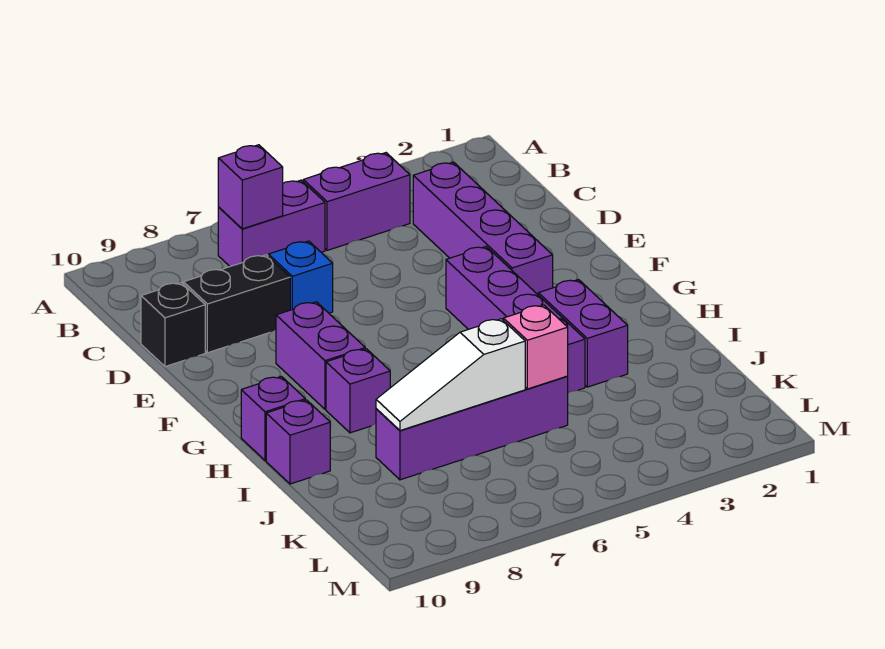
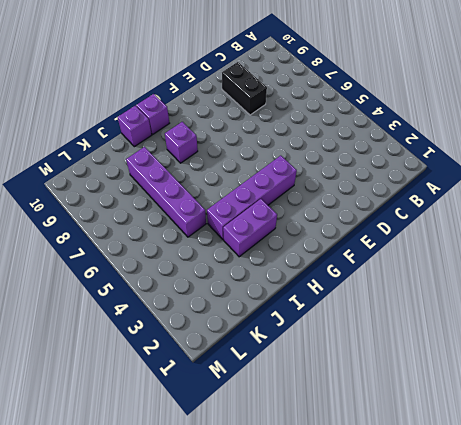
none -> purple brick B4:B5 level 1
none -> purple brick B6:B7 level 1
none -> purple brick C3:F3 level 1

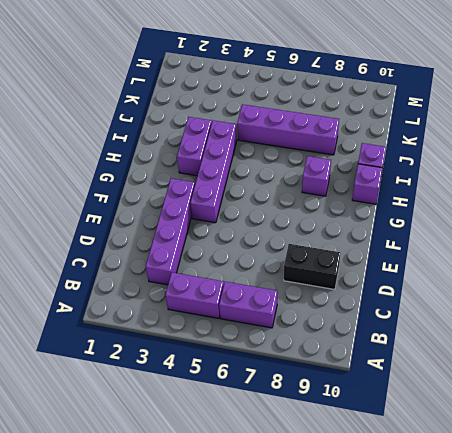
none -> blue brick D7 level 1
none -> black brick D10 level 1
none -> purple brick F8:G8 level 1

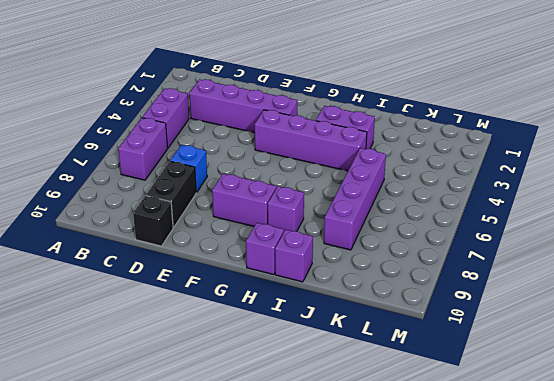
none -> purple brick B7 level 2
none -> pink brick J5 level 2
none -> white slope J6:J8 level 2 top 6

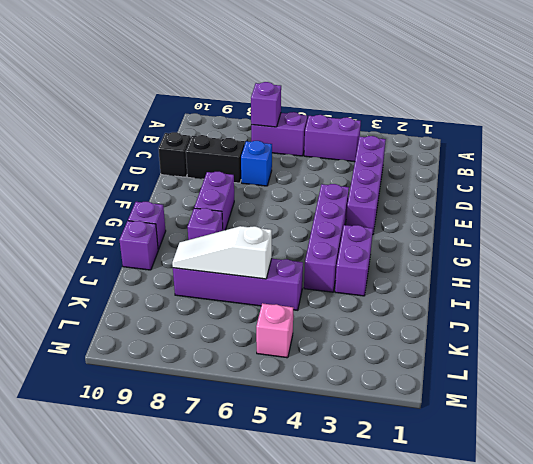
pink brick L5 level 1 -> pink brick J5 level 2

